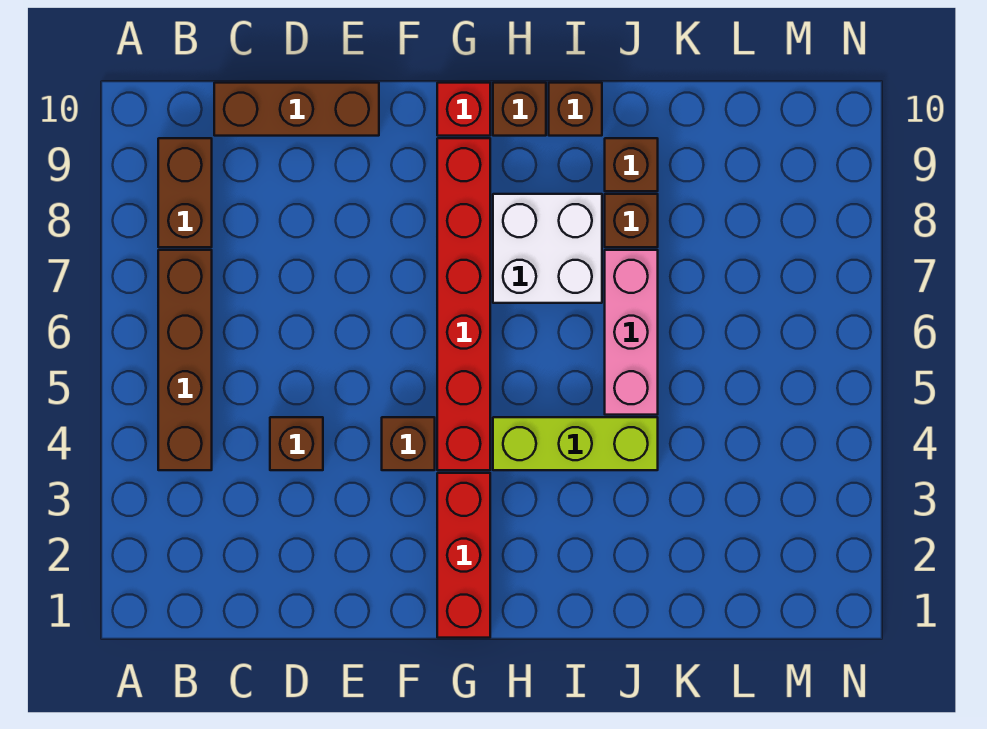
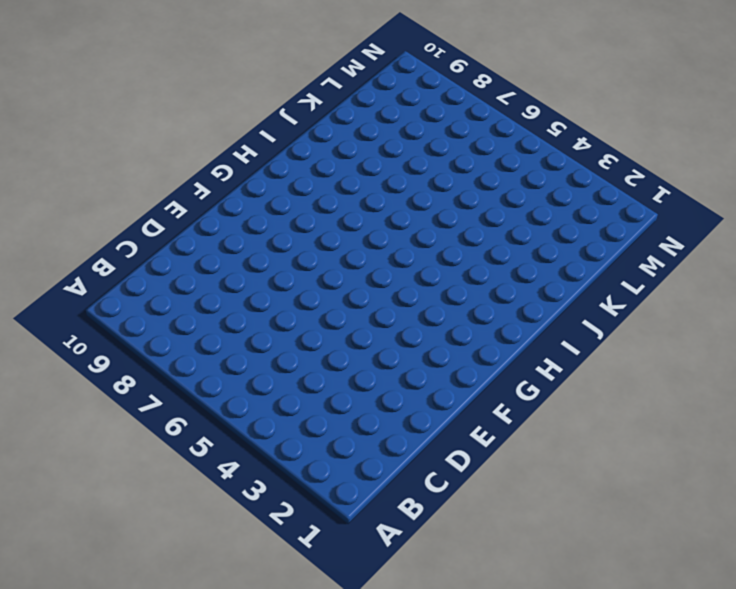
none -> brown brick B4:B7 level 1
none -> brown brick B8:B9 level 1
none -> brown brick C10:E10 level 1

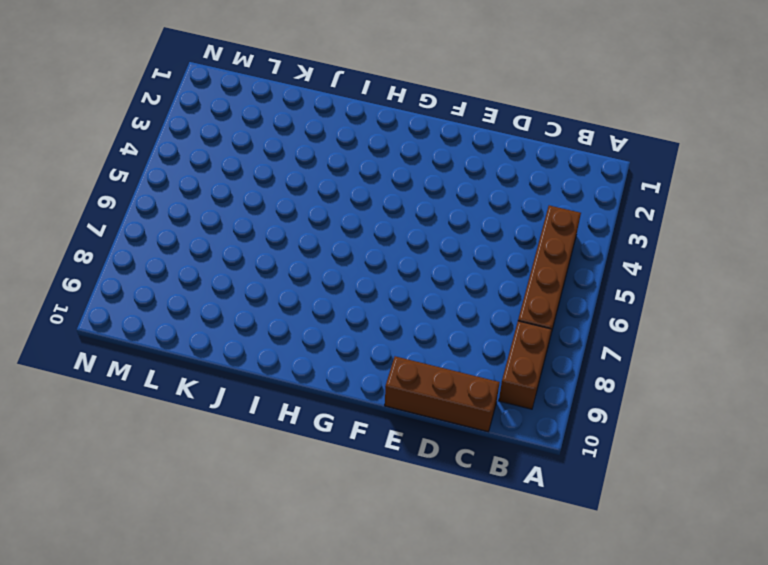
none -> brown brick D4 level 1
none -> brown brick F4 level 1
none -> red brick G1:G3 level 1

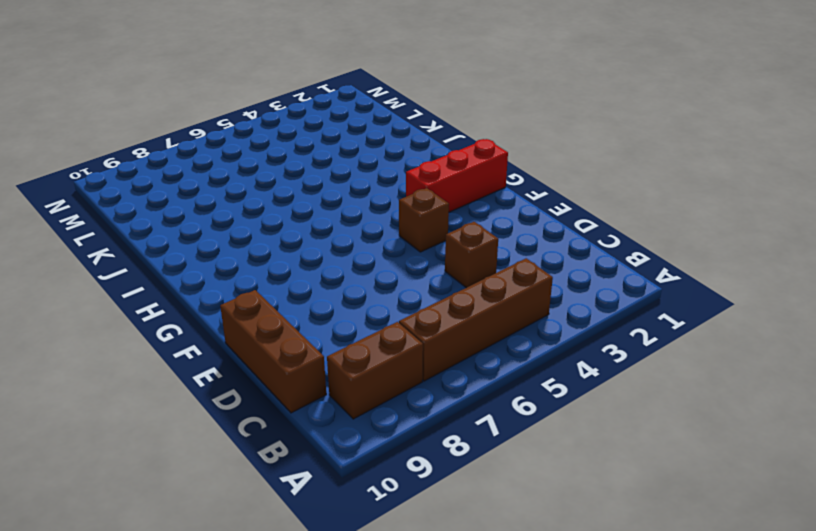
none -> red brick G4:G9 level 1
none -> red brick G10 level 1
none -> lime brick H4:J4 level 1

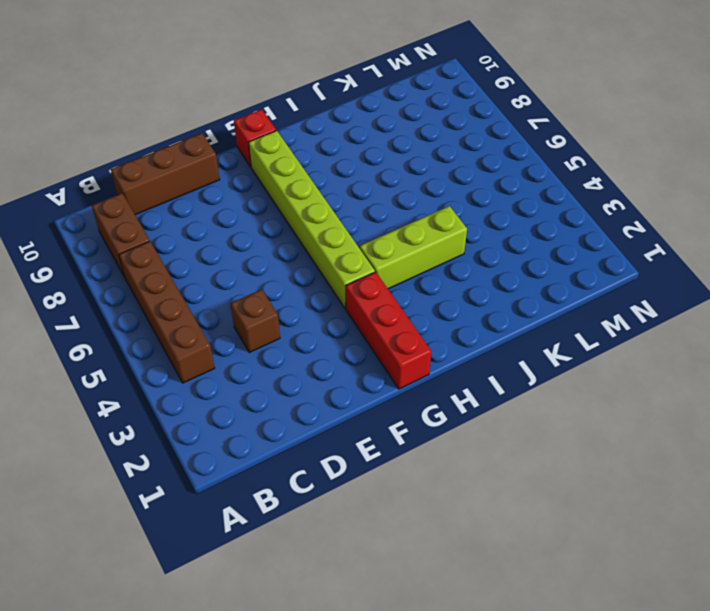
lime brick G4:G9 level 1 -> red brick G4:G9 level 1
none -> brown brick F4 level 1
none -> white brick H7:I8 level 1
none -> brown brick H10 level 1

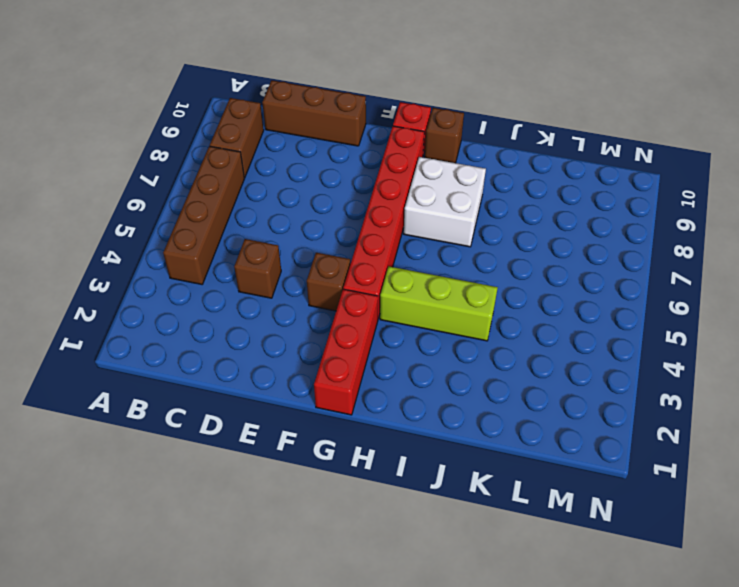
none -> brown brick I10 level 1
none -> pink brick J5:J7 level 1
none -> brown brick J8 level 1

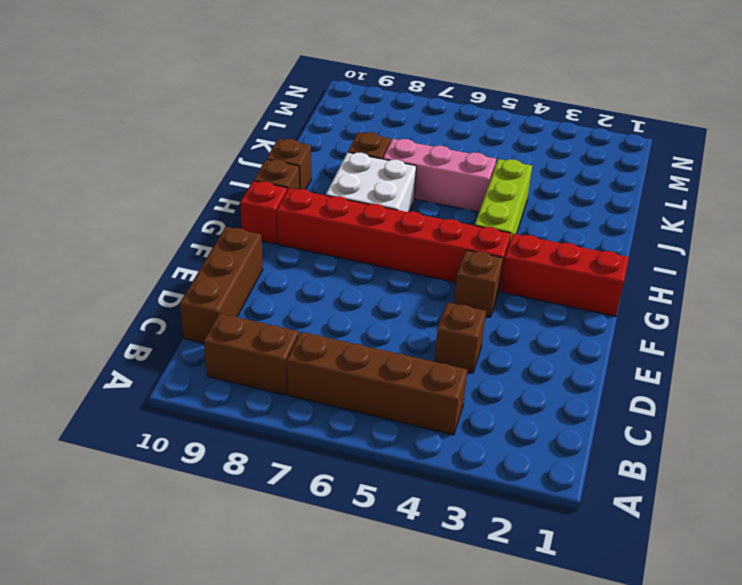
none -> brown brick J9 level 1

